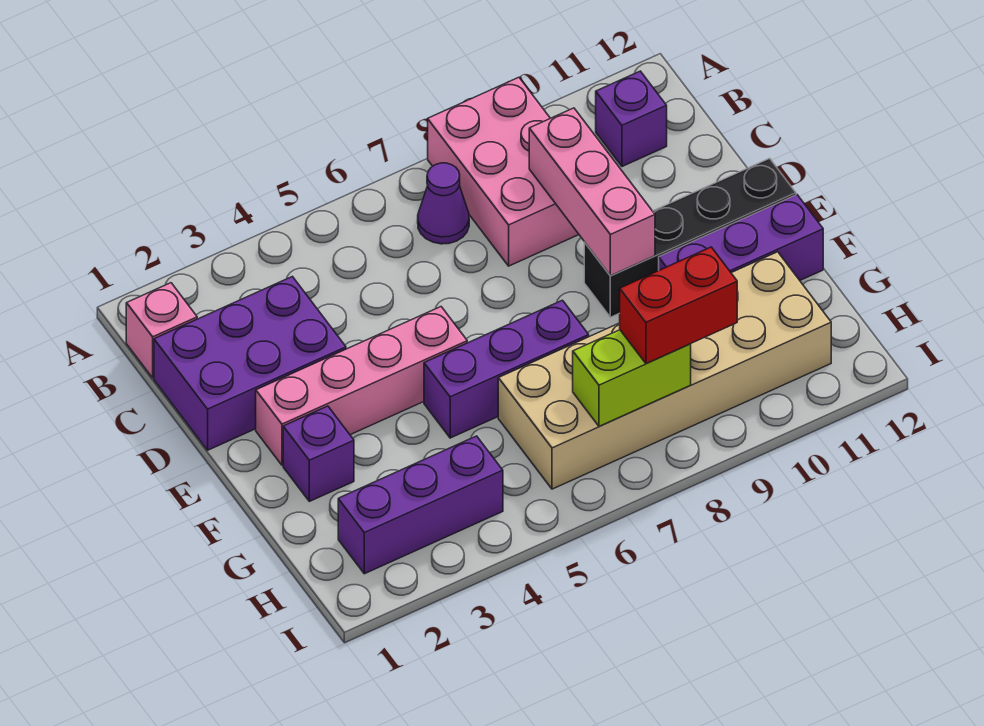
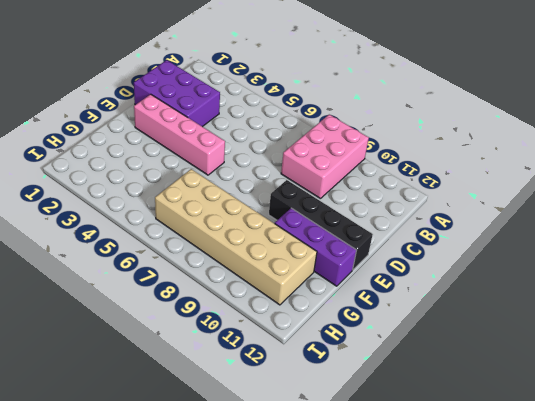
none -> pink brick B1 level 1
none -> purple cone B7 level 1
none -> purple brick B11 level 1

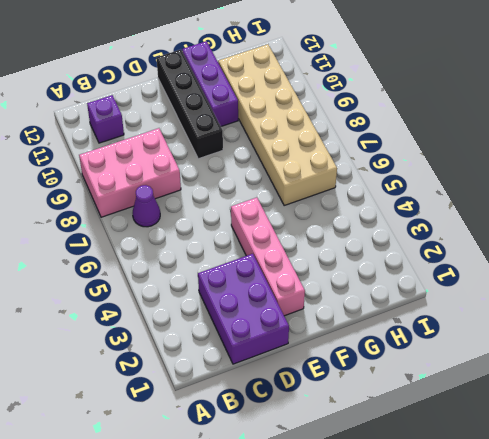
none -> pink brick B1 level 1
none -> purple brick F2 level 1
none -> purple brick F5:F7 level 1

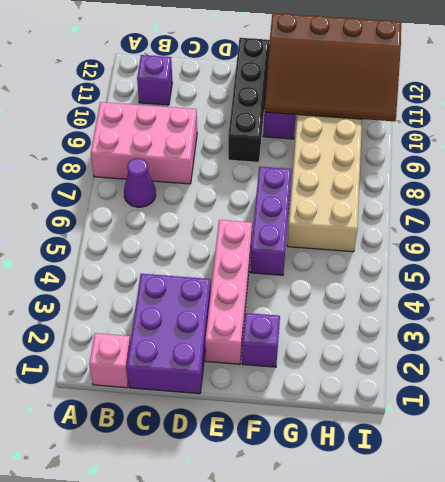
brown slope F10:I12 level 2 top 12 -> none
none -> purple brick H2:H4 level 1
none -> pink brick C9:E9 level 2
none -> lime brick H7:H8 level 2

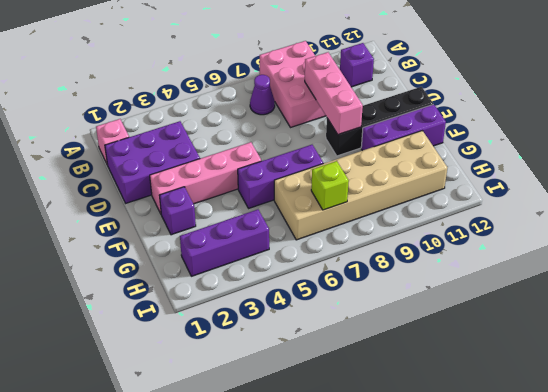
lime brick H7 level 2 -> lime brick H7:H8 level 2
none -> red brick H8:H9 level 3

